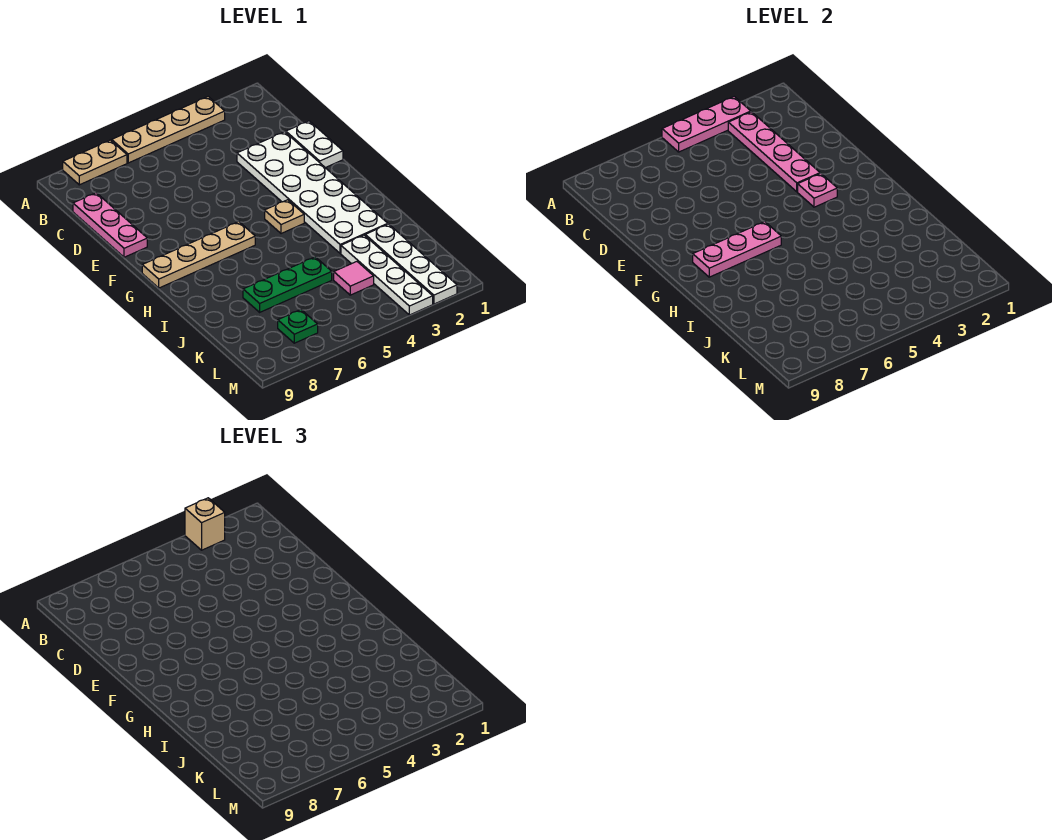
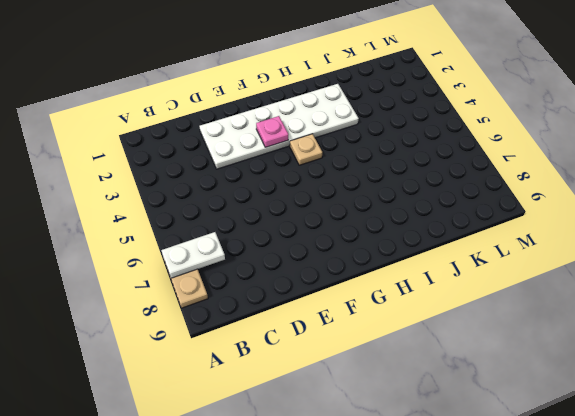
white plate A7:B7 level 2 -> white plate D1:E1 level 1
none -> tan plate A3:A6 level 1
none -> pink plate C9:E9 level 1
none -> tan plate G6:G9 level 1

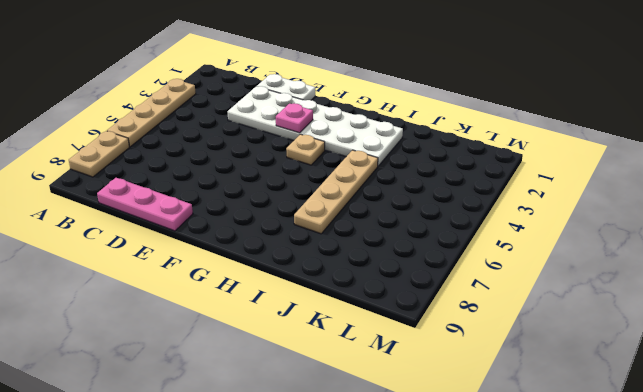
tan plate I4:I7 level 1 -> tan plate G6:G9 level 1
none -> white plate J2:M2 level 1
none -> white plate J3:M3 level 1
none -> green plate J5:J7 level 1

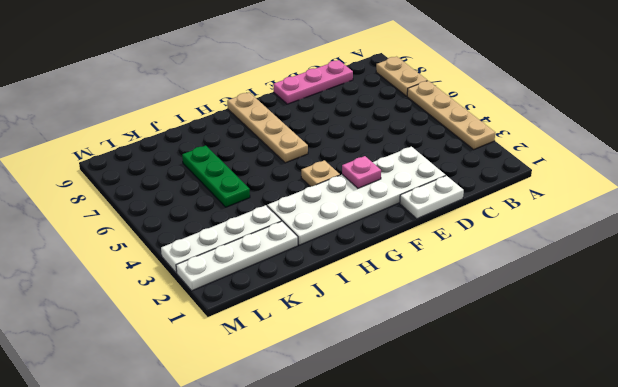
none -> pink tile K4 level 1
none -> green plate L7 level 1
none -> pink plate A3:A5 level 2

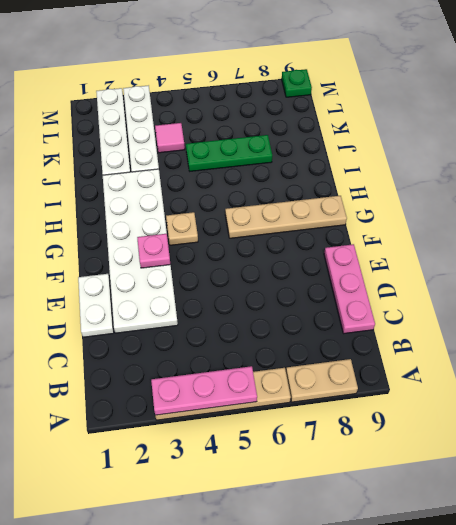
green plate M9 level 1 -> green plate L7 level 1
none -> pink plate B3:E3 level 2
none -> pink plate G6:G8 level 2
none -> tan brick A3 level 3

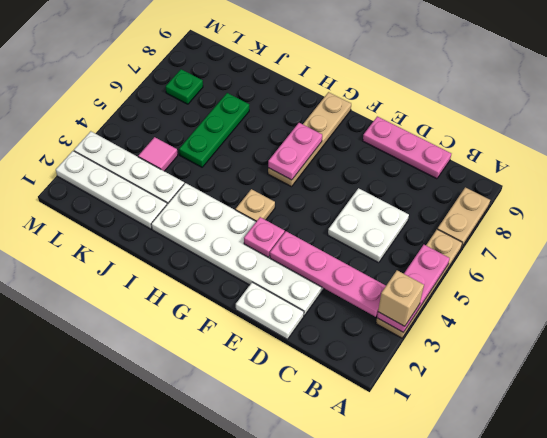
white plate C5:D6 level 1 -> none
pink plate G6:G7 level 2 -> pink plate G6:G8 level 2

